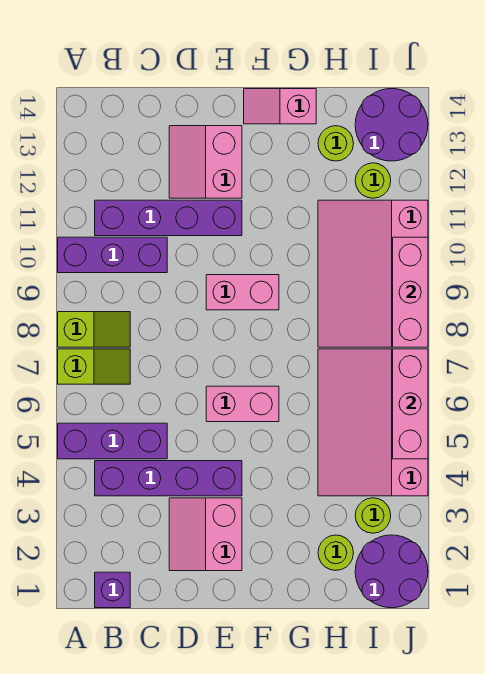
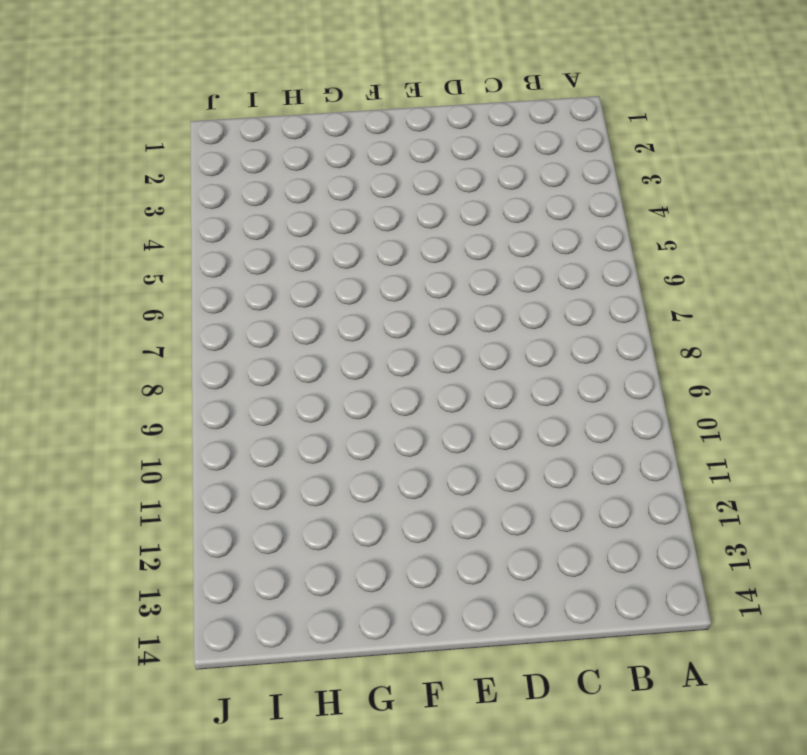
none -> purple brick A5:C5 level 1
none -> lime slope A7:B7 level 1 top A
none -> lime slope A8:B8 level 1 top A

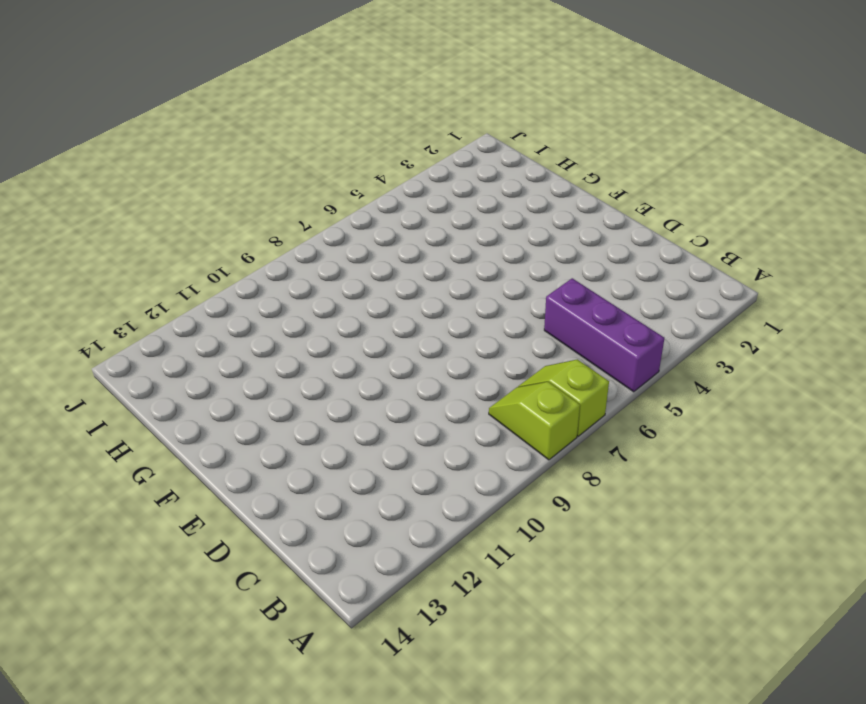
none -> purple brick A10:C10 level 1
none -> purple brick B1 level 1
none -> purple brick B4:E4 level 1

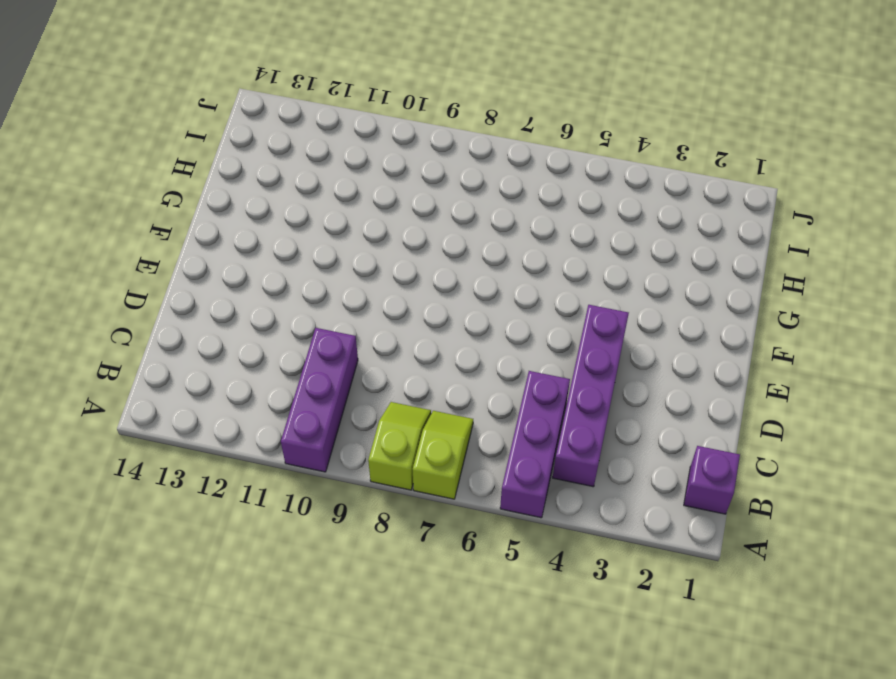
none -> purple brick B11:E11 level 1
none -> pink slope D2:E3 level 1 top E
none -> pink slope D12:E13 level 1 top E

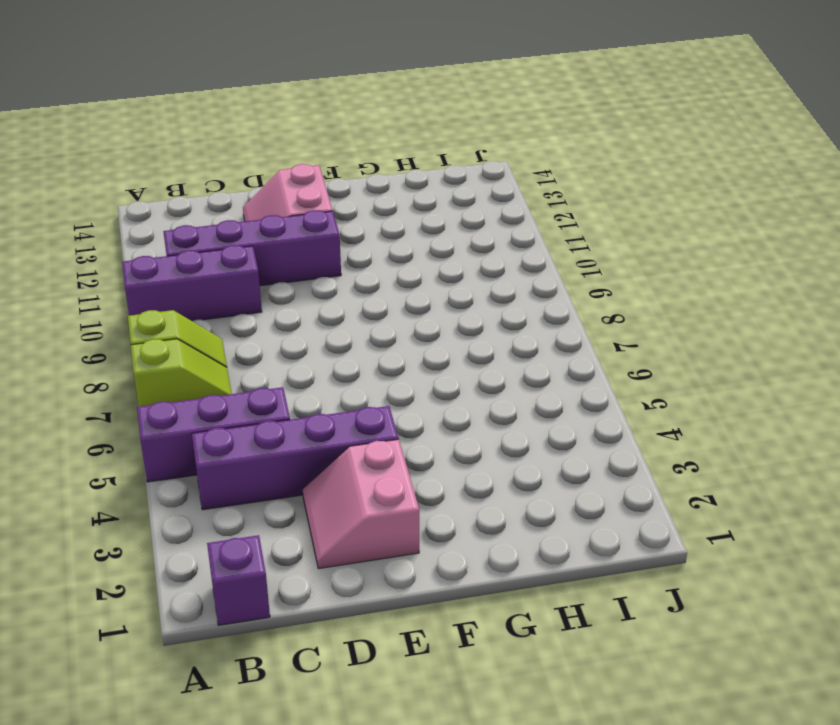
none -> pink brick E6:F6 level 1
none -> pink brick E9:F9 level 1
none -> pink slope F14:G14 level 1 top G

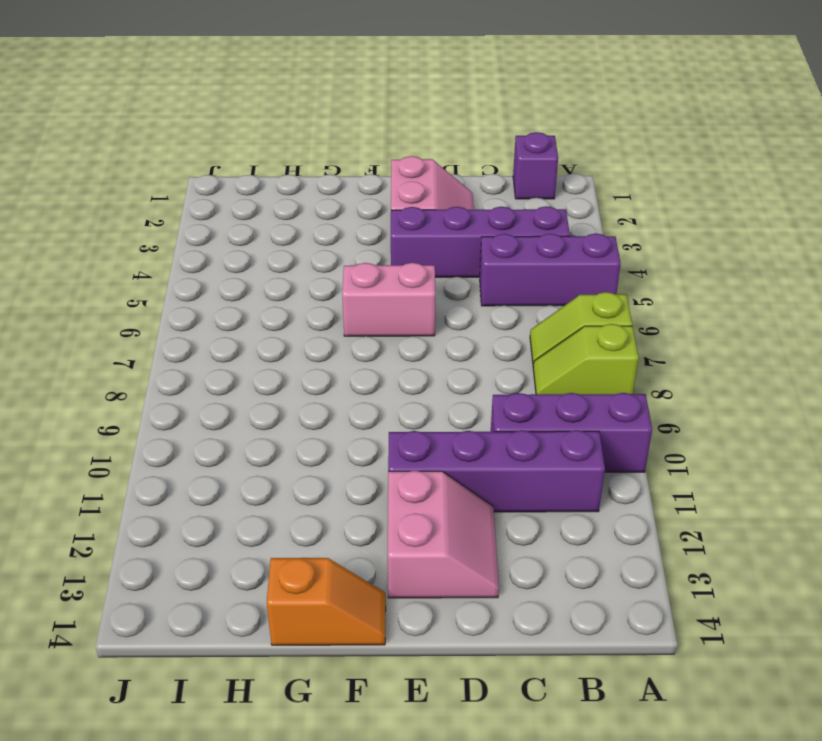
orange slope F14:G14 level 1 top G -> pink slope F14:G14 level 1 top G
none -> pink brick E9:F9 level 1
none -> lime round brick H2 level 1
none -> pink slope H4:J7 level 1 top J

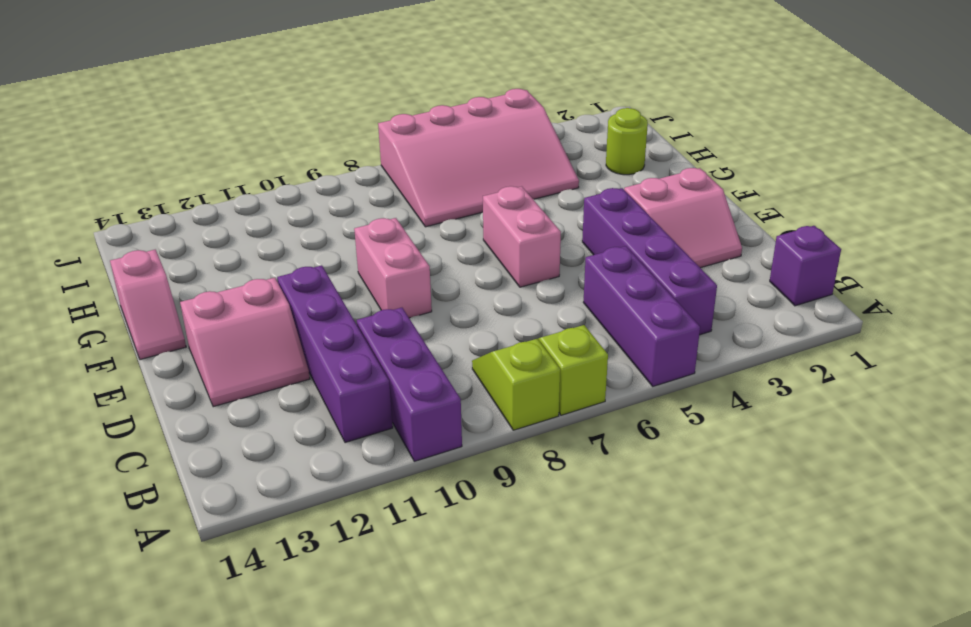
none -> pink slope H8:J11 level 1 top J
none -> lime round brick H13 level 1
none -> purple round brick I1:J2 level 1

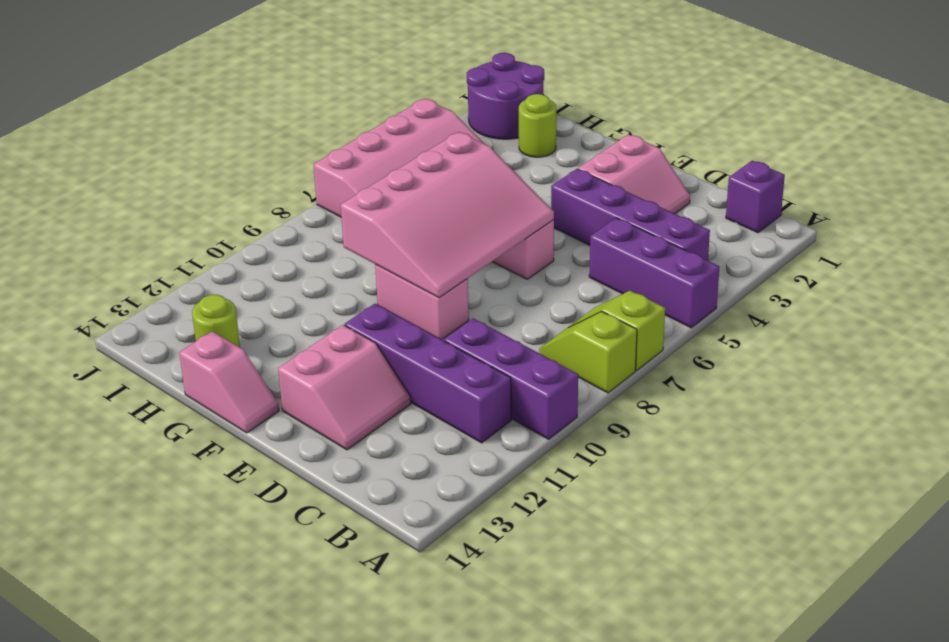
pink slope E6:G9 level 2 top G -> pink slope H8:J11 level 1 top J
none -> lime round brick I3 level 1
none -> lime round brick I12 level 1
none -> purple round brick I13:J14 level 1

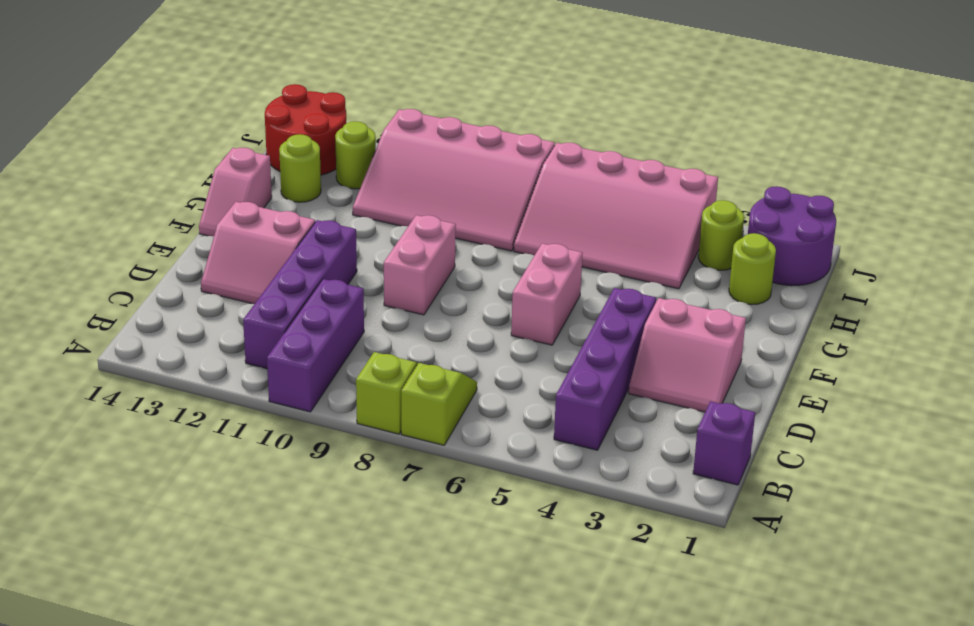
red round brick I13:J14 level 1 -> purple round brick I13:J14 level 1
none -> purple brick A5:C5 level 1
none -> pink brick J5:J7 level 2
none -> pink brick J8:J10 level 2

